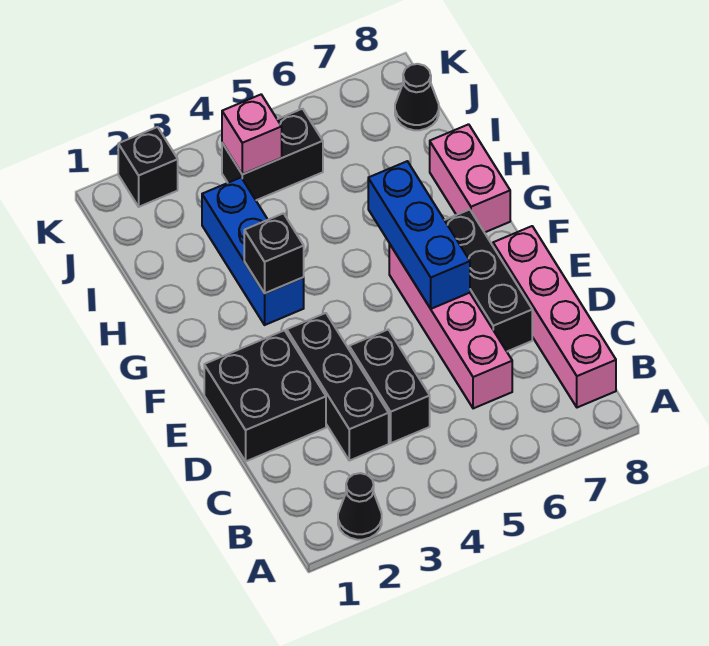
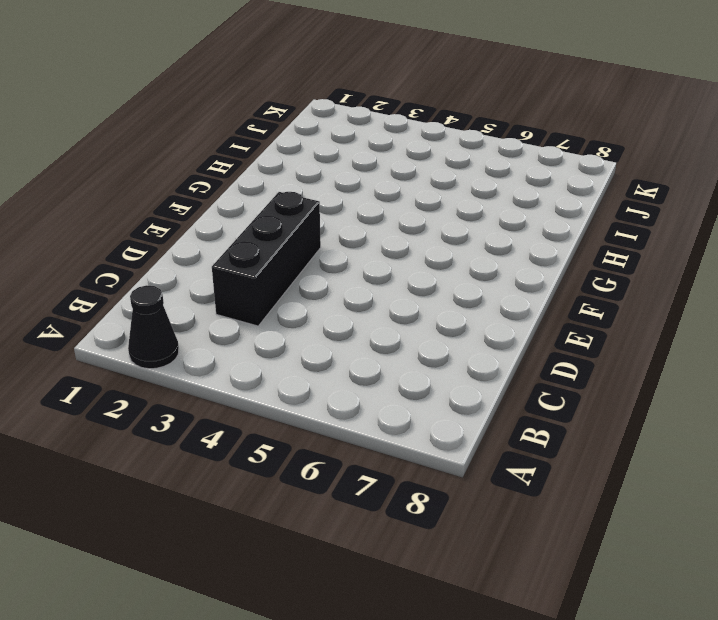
none -> pink brick B8:E8 level 1
none -> black brick C4:D4 level 1
none -> pink brick C6:F6 level 1

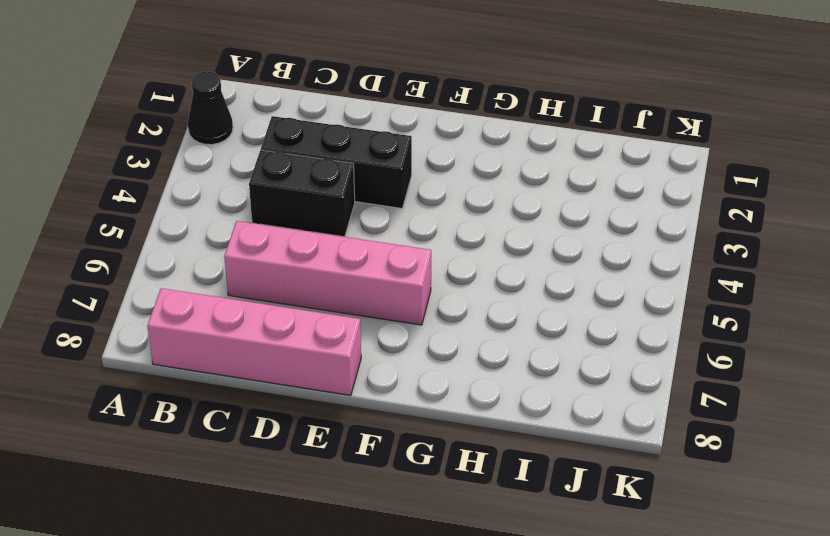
none -> black brick D1:E2 level 1
none -> black brick D7:F7 level 1
none -> blue brick G3:I3 level 1

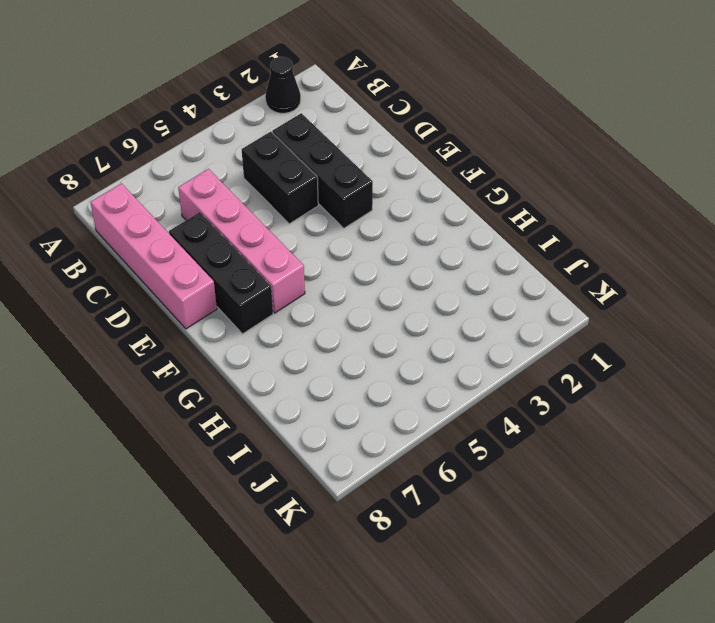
none -> black brick D1:E2 level 1
none -> blue brick G3:I3 level 1
none -> pink brick G8:H8 level 1

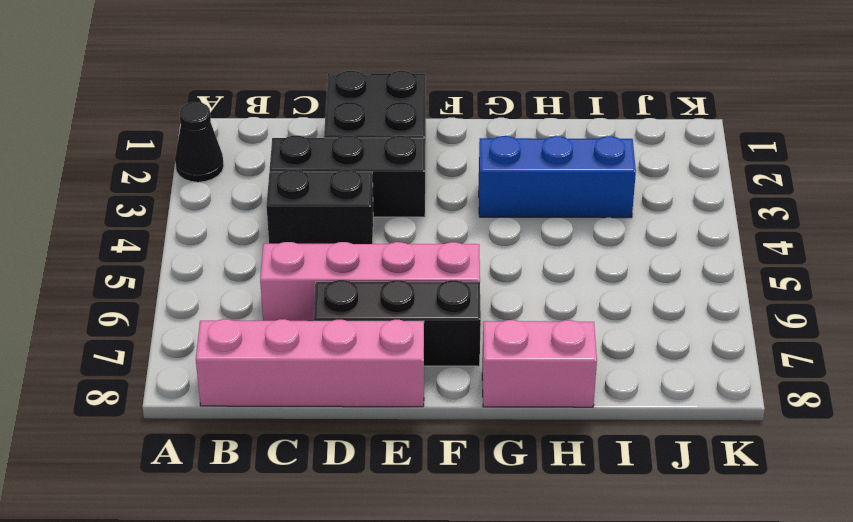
none -> black brick J4:J5 level 1
none -> black cone J8 level 1
none -> black brick K2 level 1

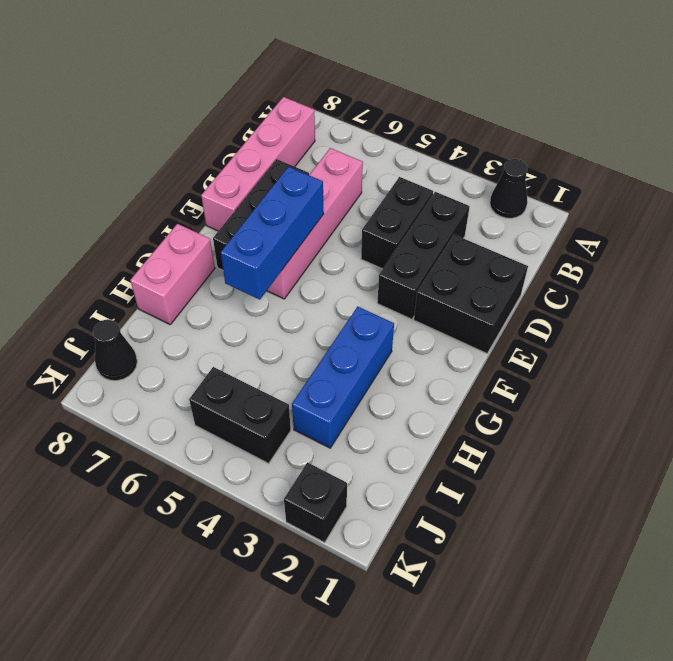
none -> black brick G3 level 2
none -> pink brick J4 level 2

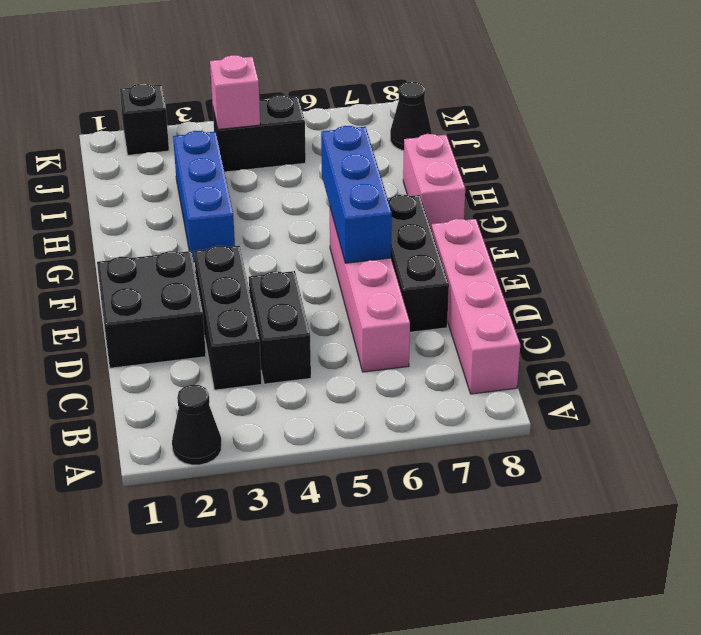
none -> black brick G3 level 2

